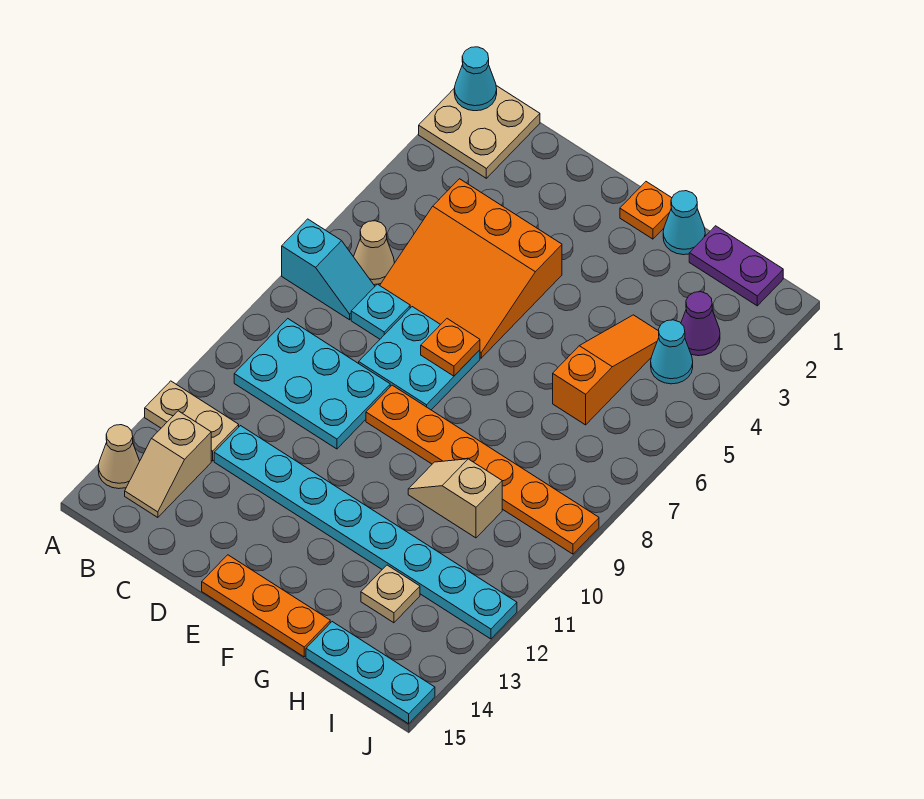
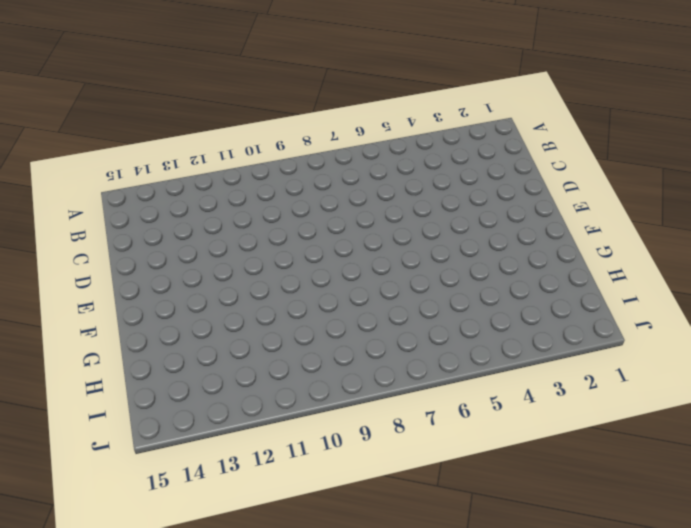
none -> tan plate A1:B2 level 1
none -> cyan slope A7:B7 level 1 top A
none -> tan plate A12:B12 level 1

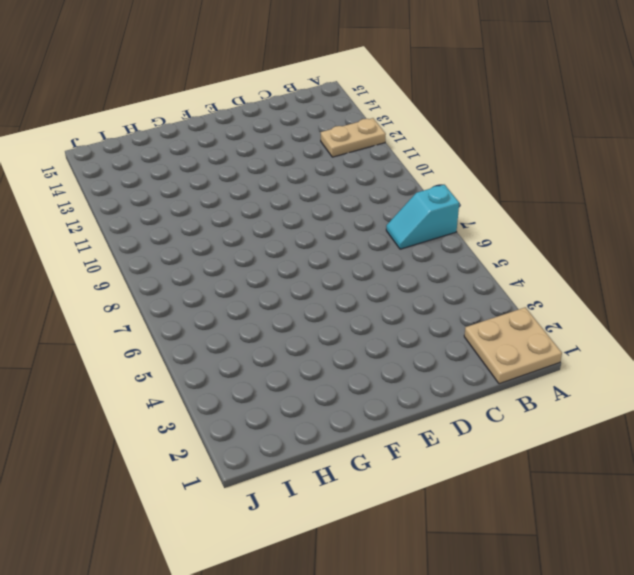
none -> tan cone A14 level 1
none -> tan cone B6 level 1
none -> cyan plate B9:D10 level 1

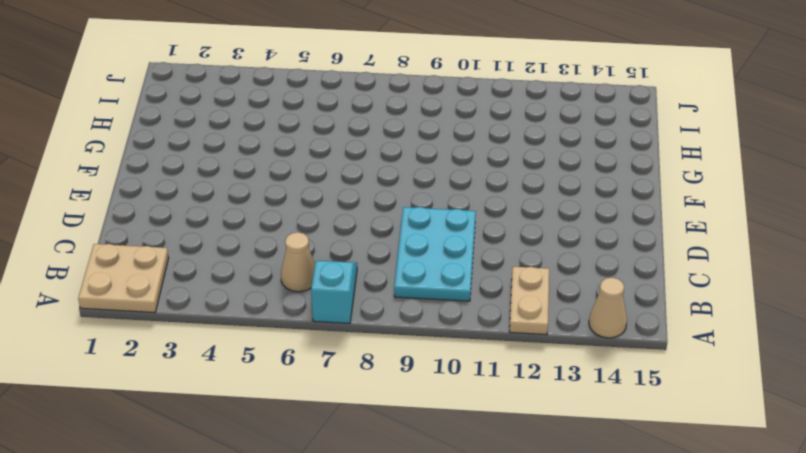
none -> tan slope B13:B14 level 1 top 13
none -> orange slope C4:E6 level 1 top 4
none -> cyan plate C7 level 1

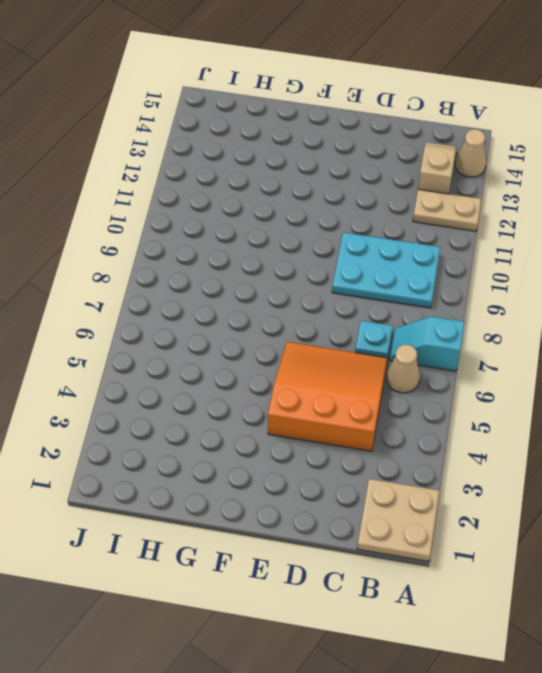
none -> cyan plate C12:J12 level 1
none -> cyan plate D7:E8 level 1
none -> orange plate E9:J9 level 1

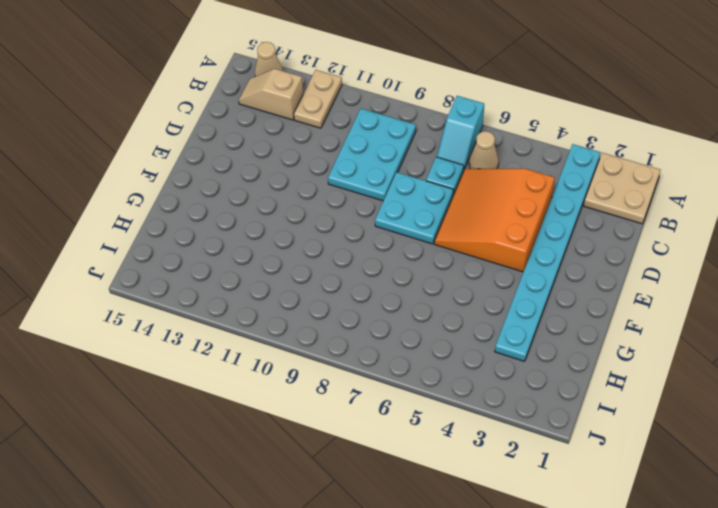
cyan plate A3:H3 level 1 -> cyan plate C12:J12 level 1
none -> orange plate E9:J9 level 1
none -> orange plate E15:G15 level 1
none -> orange plate F1 level 1

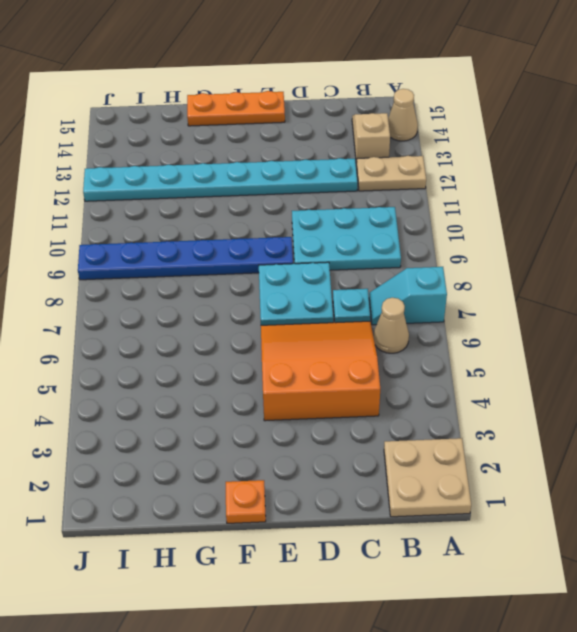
blue plate E9:J9 level 1 -> orange plate E9:J9 level 1
none -> cyan cone G1 level 1
none -> tan slope G10:H10 level 1 top H
none -> purple plate H1:I1 level 1

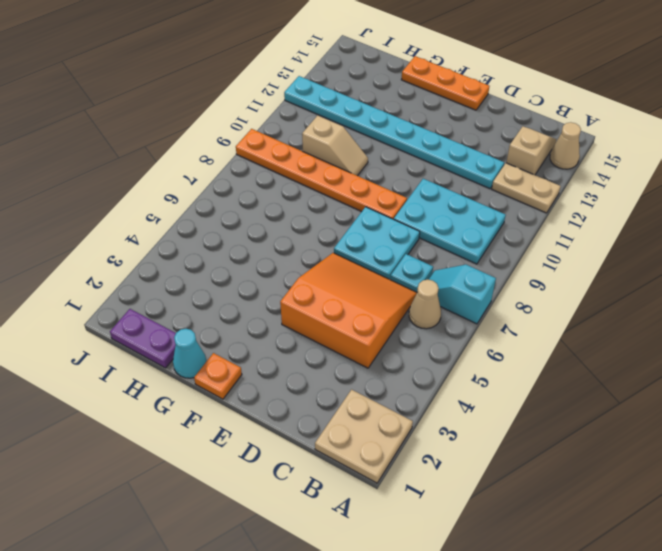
none -> orange slope H4:H6 level 1 top 6
none -> tan plate H13 level 1
none -> cyan plate H15:J15 level 1

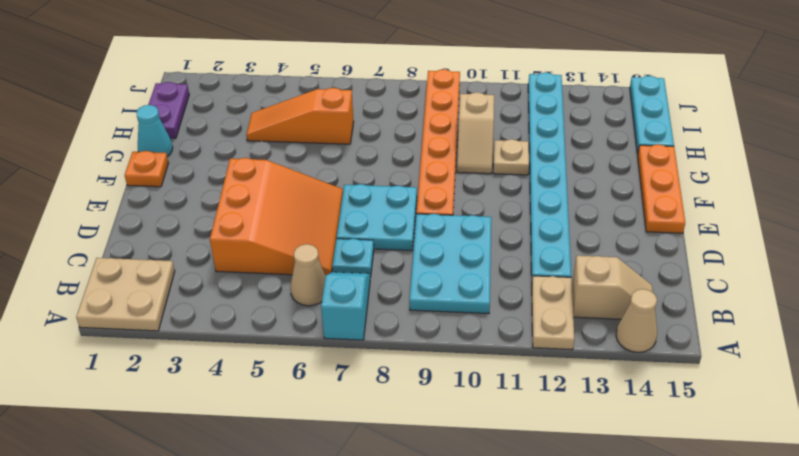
tan plate G11 level 1 -> tan plate H13 level 1
none -> purple cone I3 level 1
none -> cyan cone I4 level 1
none -> cyan cone A1 level 2

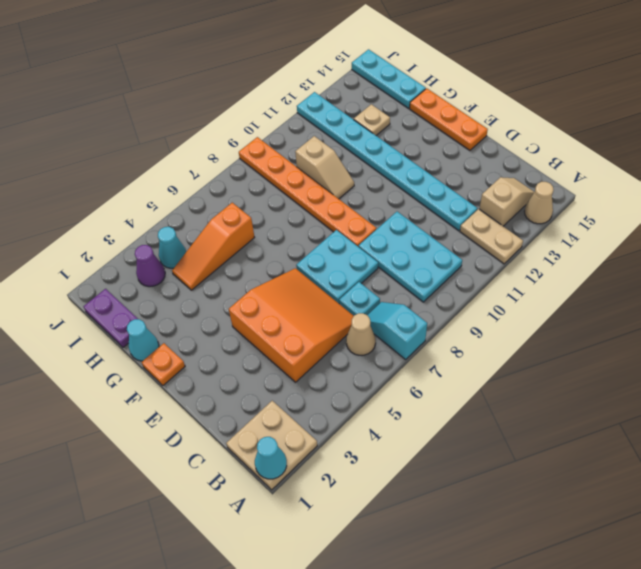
none -> orange plate E7 level 2

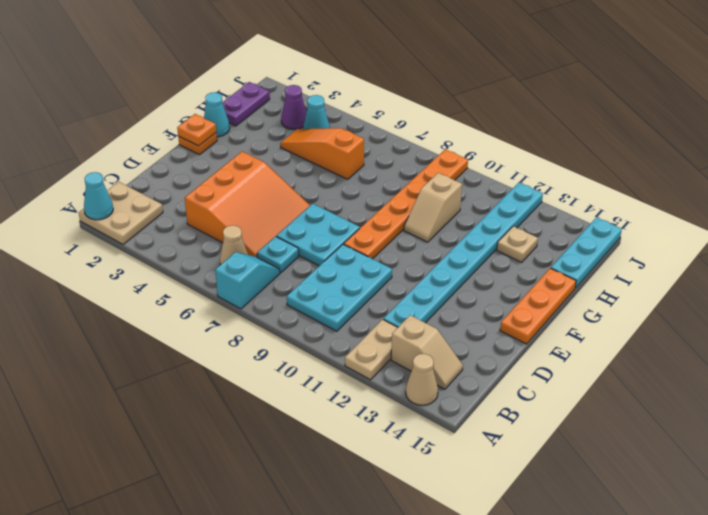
orange plate F1 level 2 -> orange plate E7 level 2

